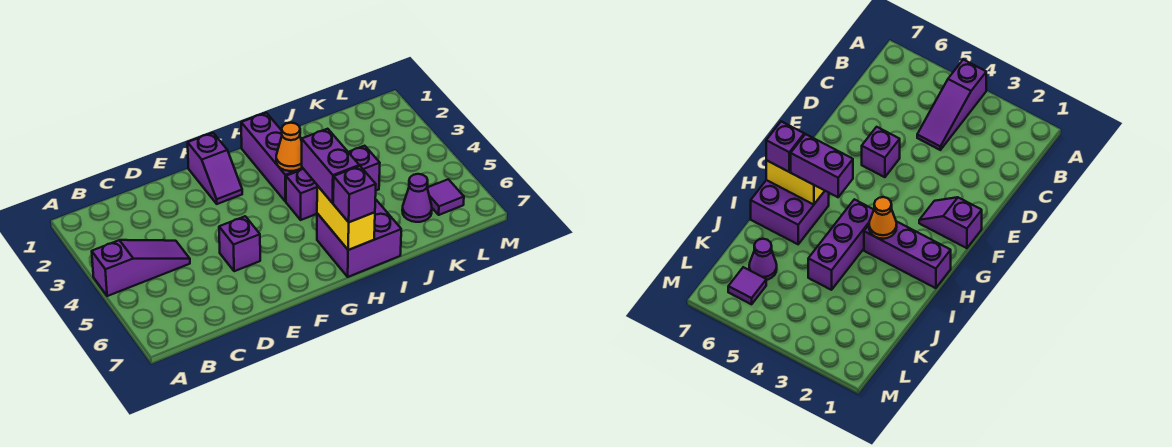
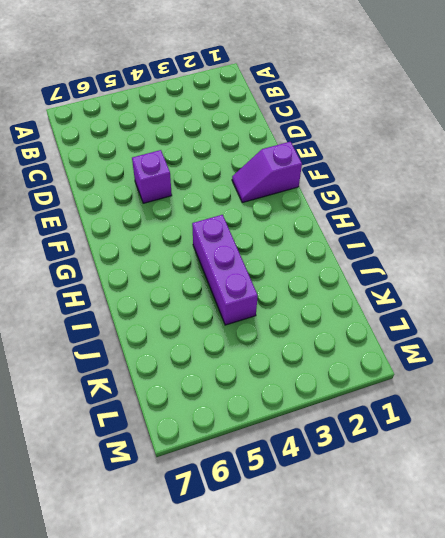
none -> purple slope A4:C4 level 1 top A
none -> purple brick H1:H3 level 1
none -> purple brick H6:I7 level 1

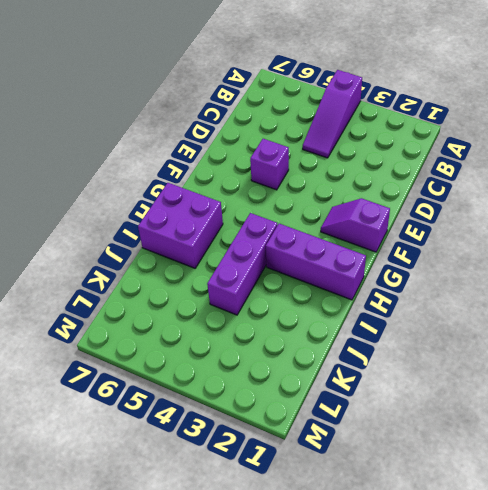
none -> purple cone K6 level 1
none -> purple tile L6 level 1
none -> orange cone H3 level 2

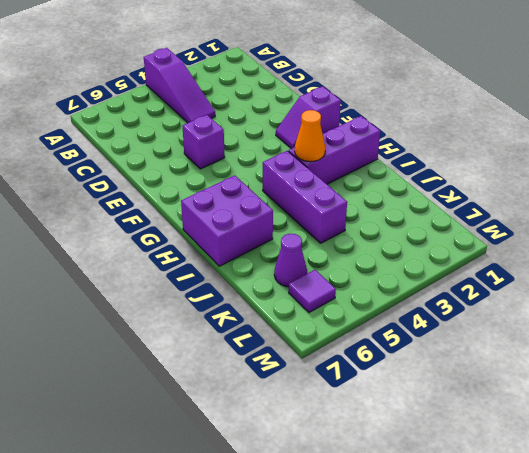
none -> yellow brick H6:H7 level 2
none -> purple brick H5:H6 level 3
none -> purple brick H7 level 3

